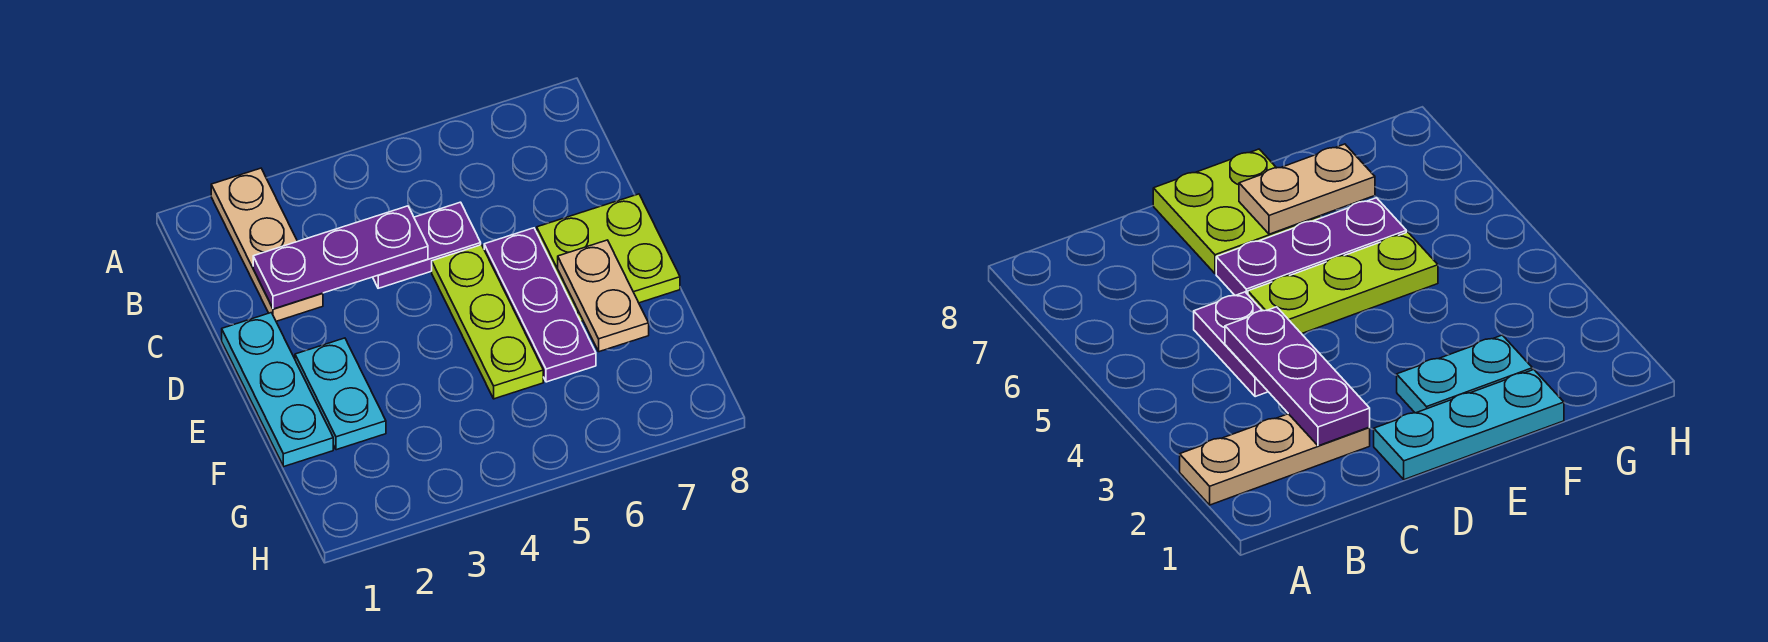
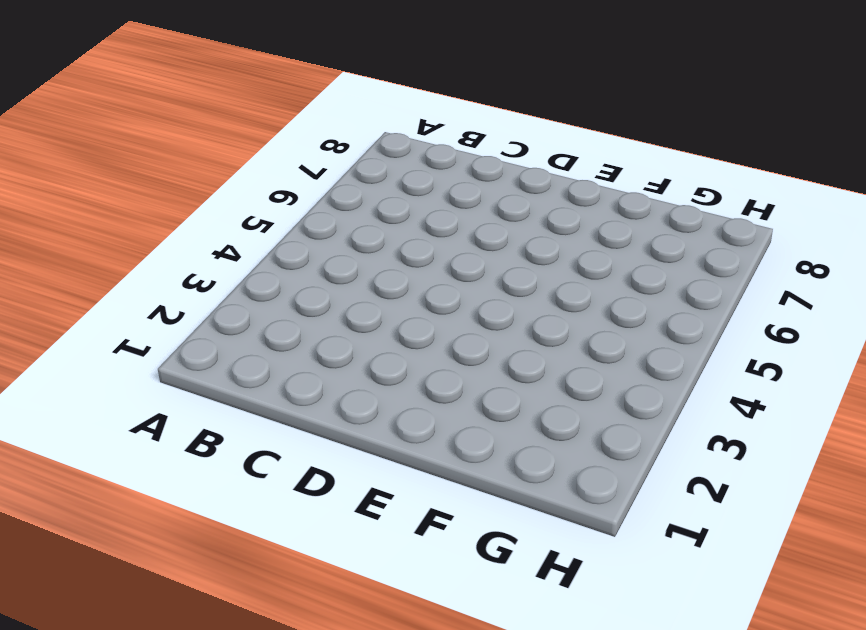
none -> tan plate A2:C2 level 1
none -> purple plate C4:C5 level 1

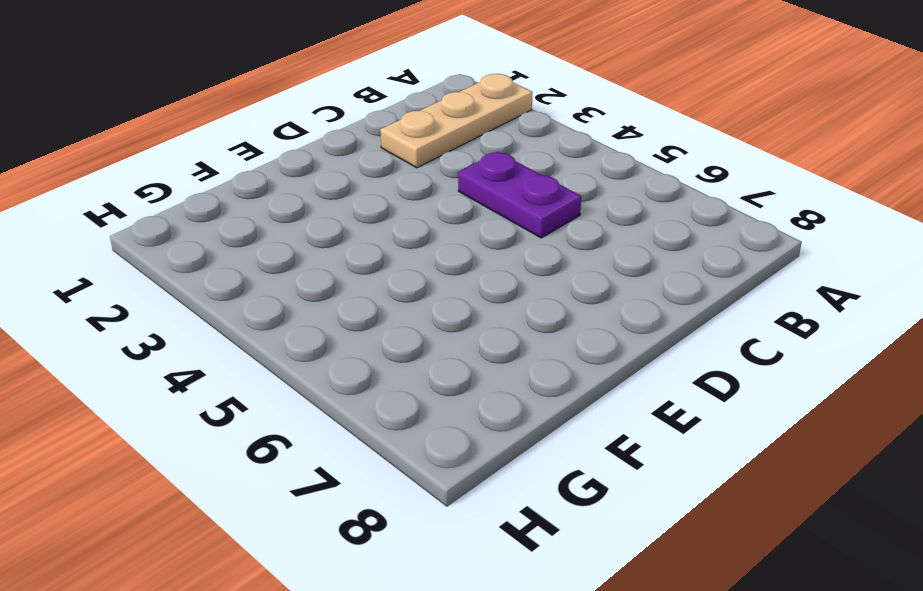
none -> cyan plate D1:F1 level 1
none -> lime plate D5:F5 level 1

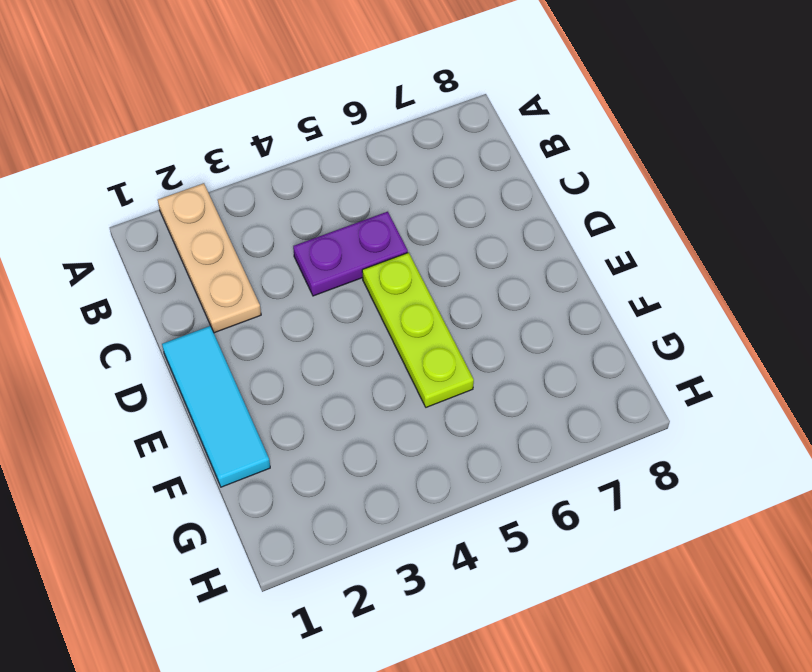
cyan tile D1:F1 level 1 -> cyan plate D1:F1 level 1
none -> purple plate D6:F6 level 1
none -> lime plate D7:E8 level 1

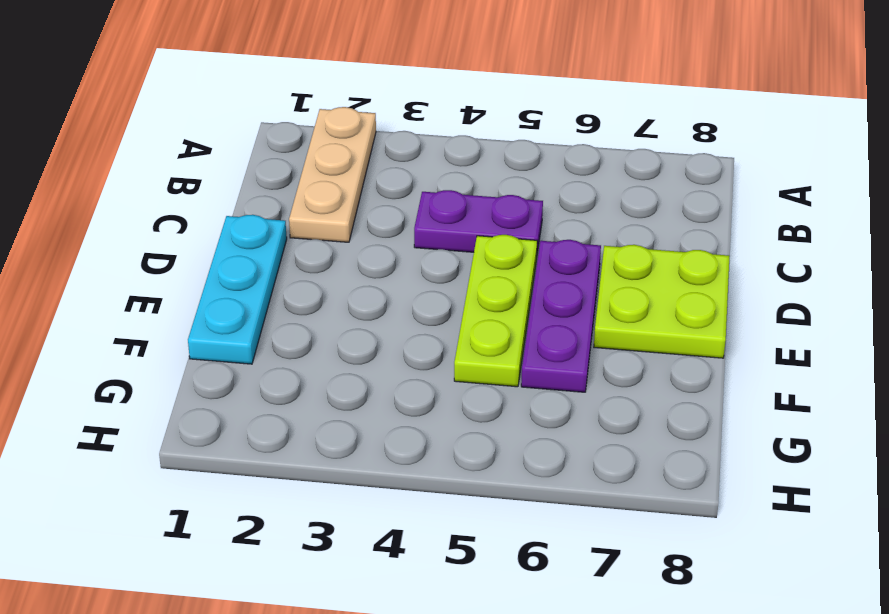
none -> cyan plate E2:F2 level 1
none -> purple plate C2:C4 level 2

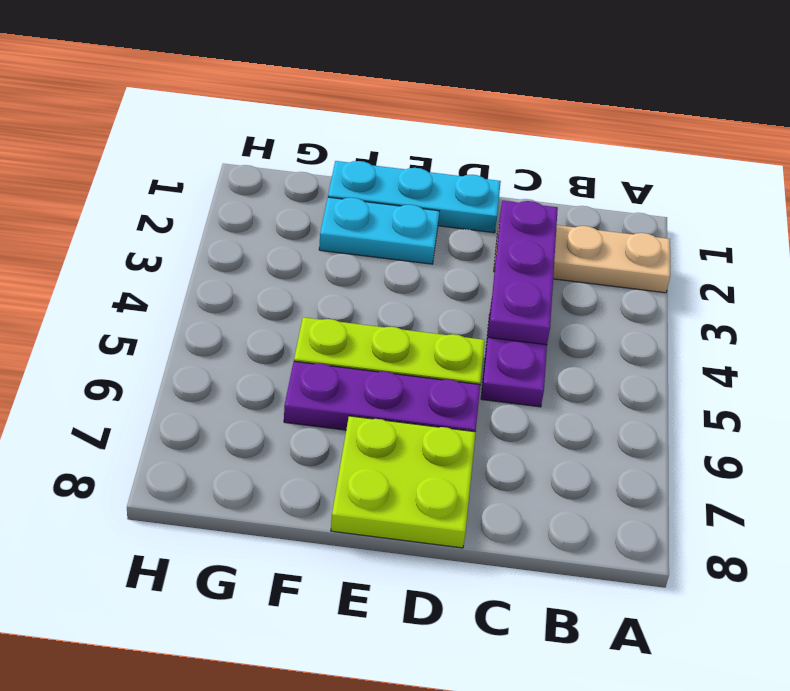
none -> tan plate E7:F7 level 2

